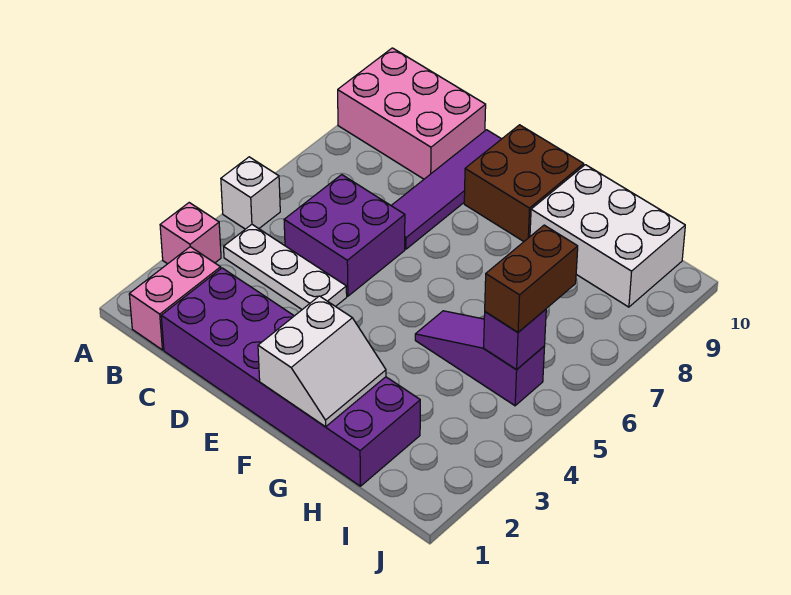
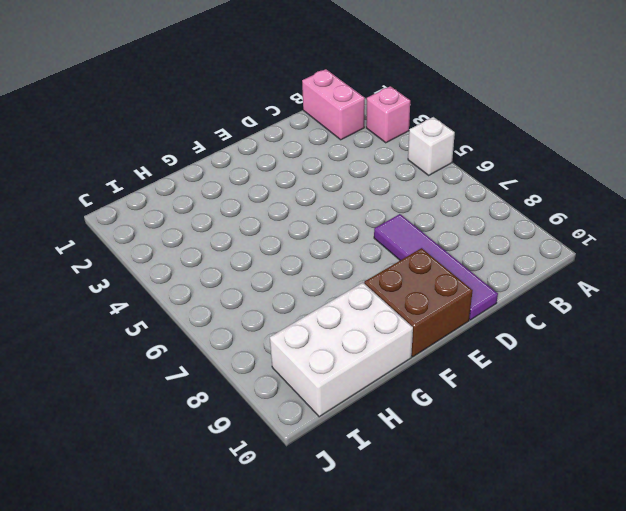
none -> pink brick A9:C10 level 1
none -> white plate B4:D4 level 1
none -> purple brick C1:H2 level 1

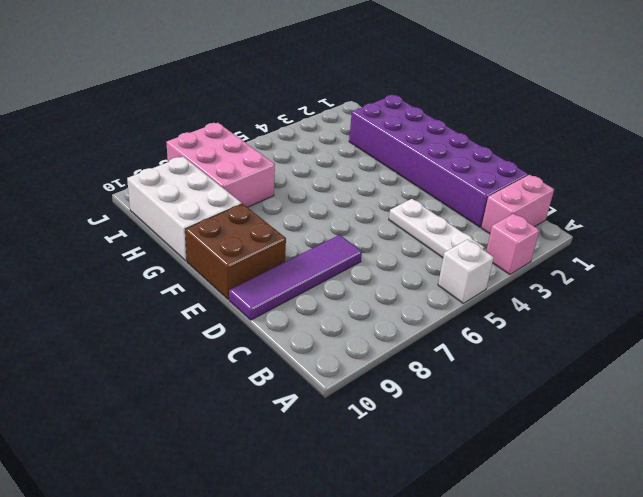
pink brick H7:J8 level 1 -> pink brick A9:C10 level 1
none -> purple brick C5:D6 level 1
none -> purple slope G5:I5 level 1 top I
none -> white slope F1:G2 level 2 top F

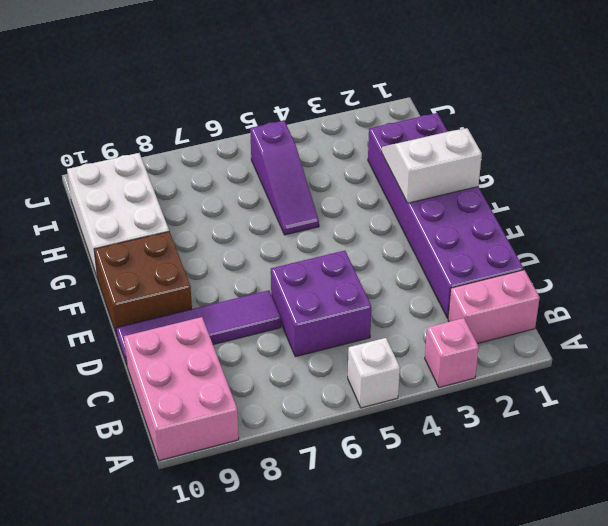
none -> white plate B4:D4 level 1
none -> purple brick I5 level 2
none -> brown brick I5:I6 level 3

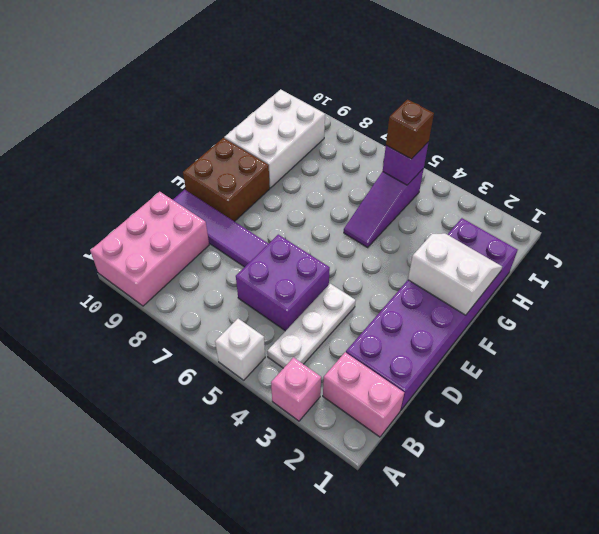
brown brick I5 level 3 -> brown brick I5:I6 level 3

